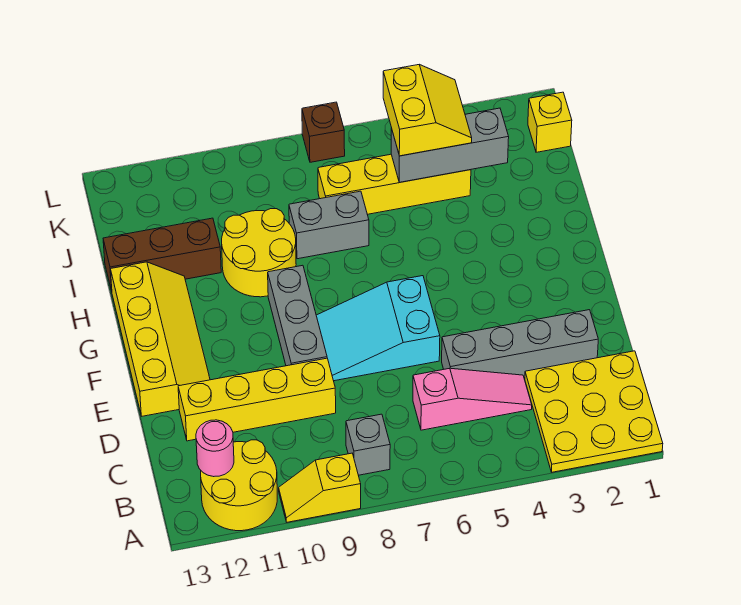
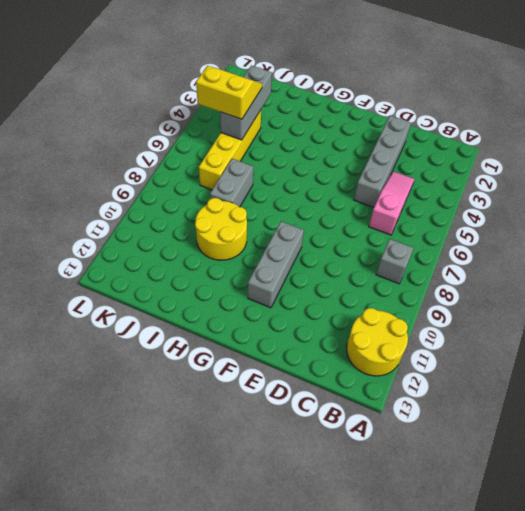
grey brick F9:F11 level 1 -> grey brick E9:G9 level 1
none -> yellow plate A1:C3 level 1
none -> yellow slope A9:A10 level 1 top 9
none -> yellow brick D9:D12 level 1

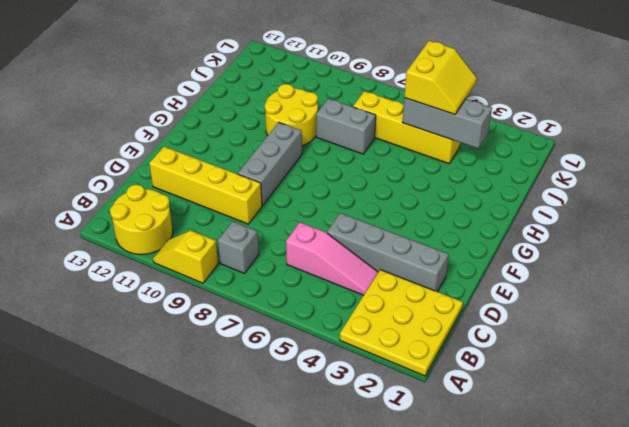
none -> cyan slope E6:F8 level 1 top 6
none -> yellow slope E12:H13 level 1 top 13
none -> brown brick I11:I13 level 1

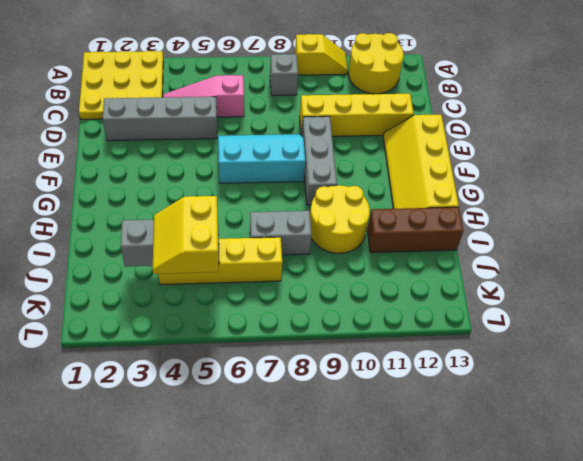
cyan slope E6:F8 level 1 top F -> cyan slope E6:F8 level 1 top 6
none -> yellow brick K1 level 1
none -> brown brick L7 level 1
none -> pink round brick B12 level 2

